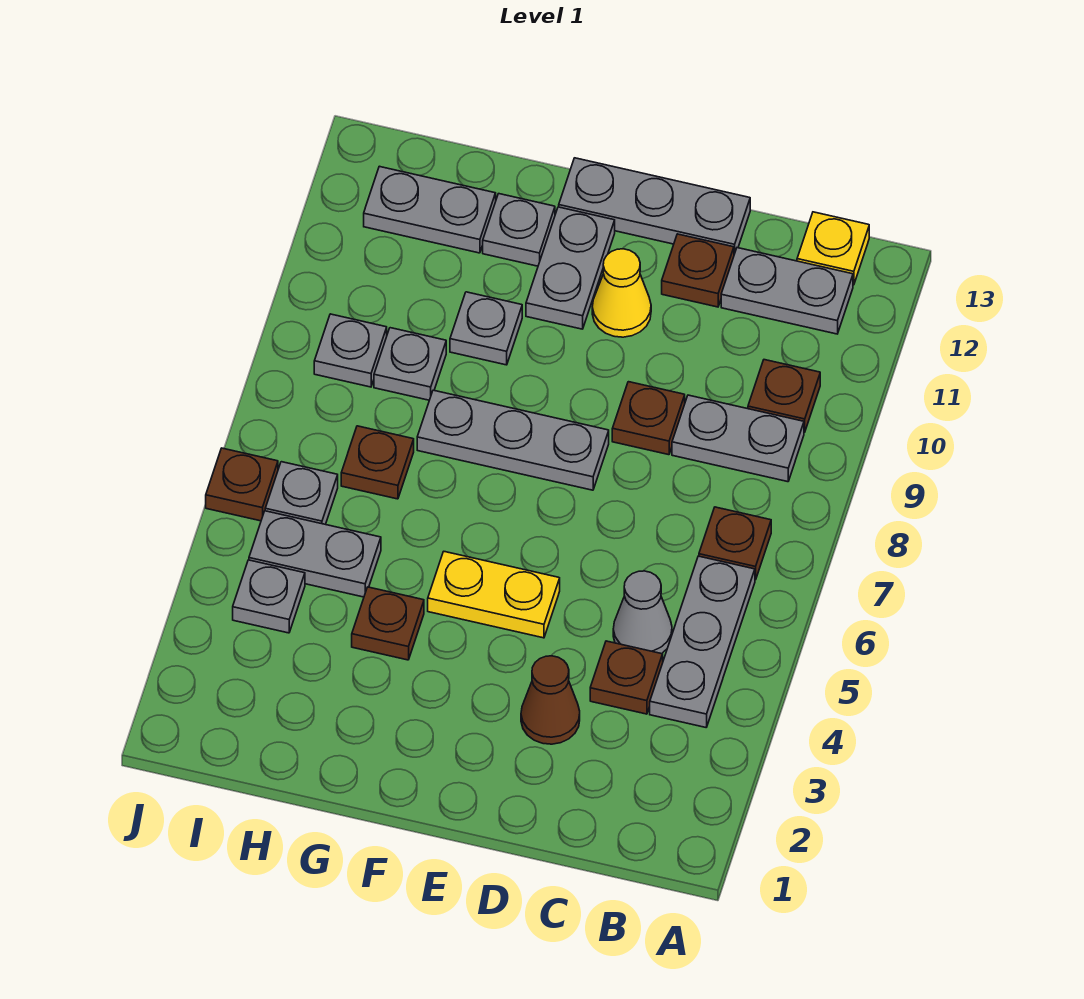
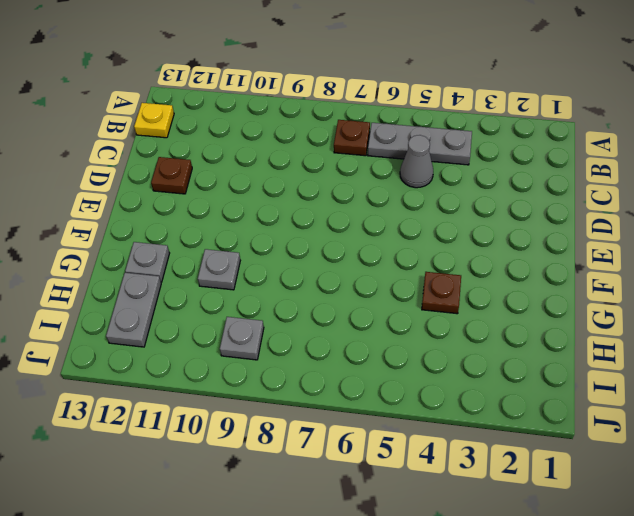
none -> grey plate B9:C9 level 1
none -> brown plate B10 level 1
none -> grey plate B12:C12 level 1

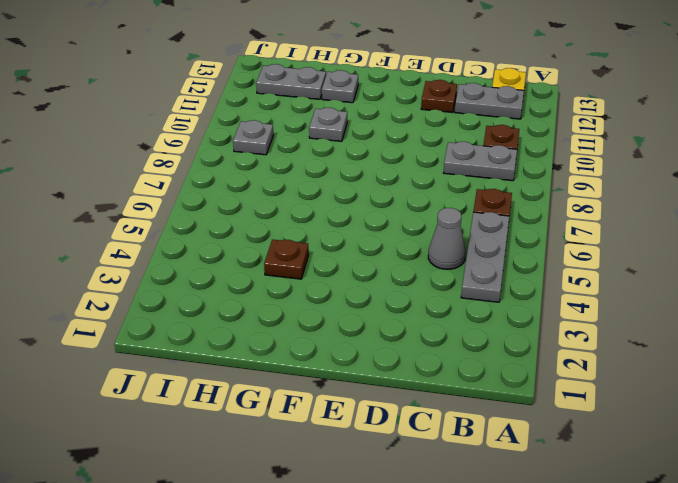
none -> brown plate C4 level 1
none -> brown cone D3 level 1
none -> brown plate D9 level 1

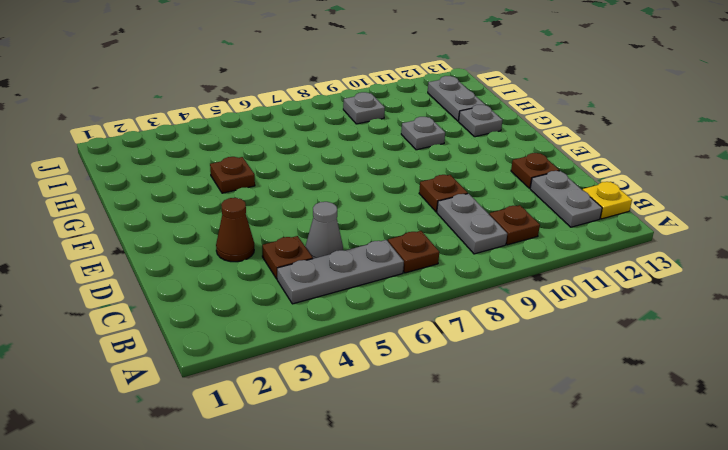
none -> grey plate D13:F13 level 1
none -> yellow plate E5:F5 level 1
none -> grey plate E8:G8 level 1

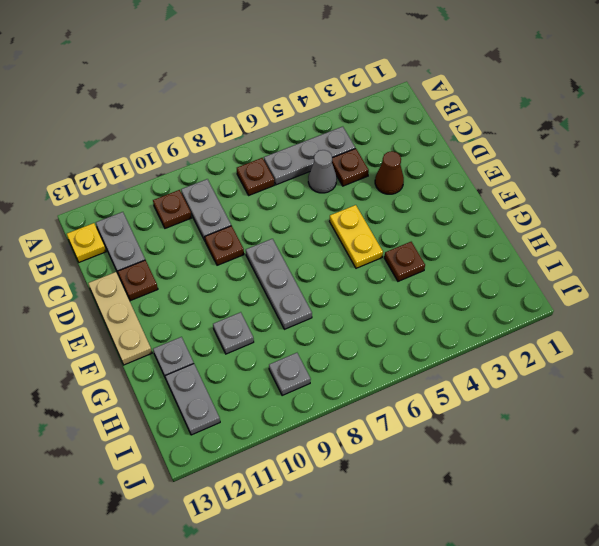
tan plate D13:F13 level 1 -> grey plate D13:F13 level 1
none -> yellow cone E11 level 1
none -> grey plate F11:F12 level 1
none -> grey plate H5:I5 level 1

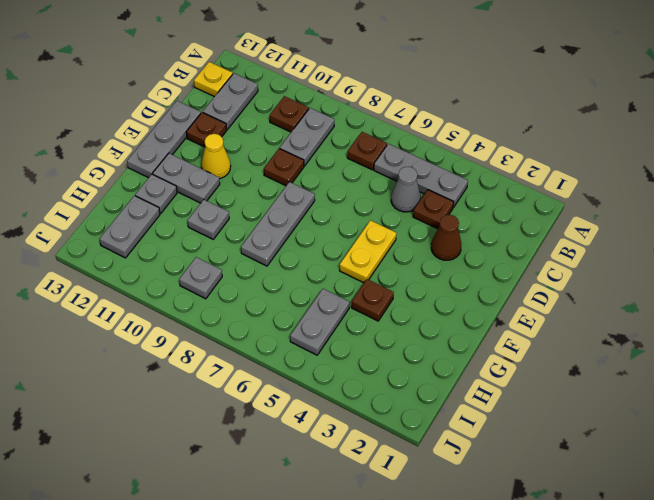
none -> brown plate H7 level 1
none -> grey plate H9 level 1
none -> grey plate I4 level 1

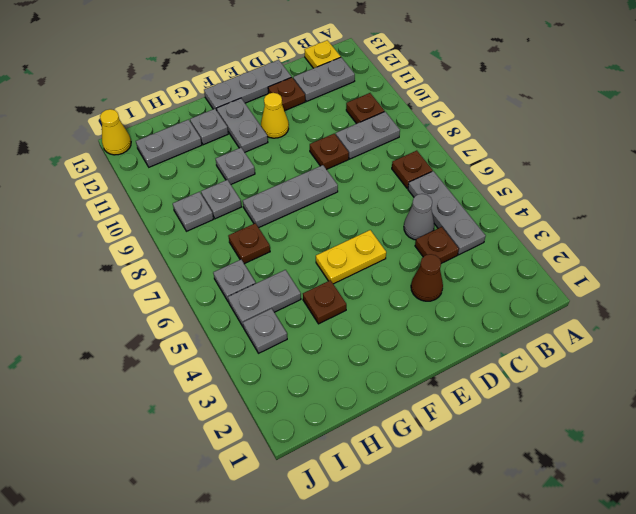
yellow cone J13 level 1 -> none
none -> brown plate J6 level 1

